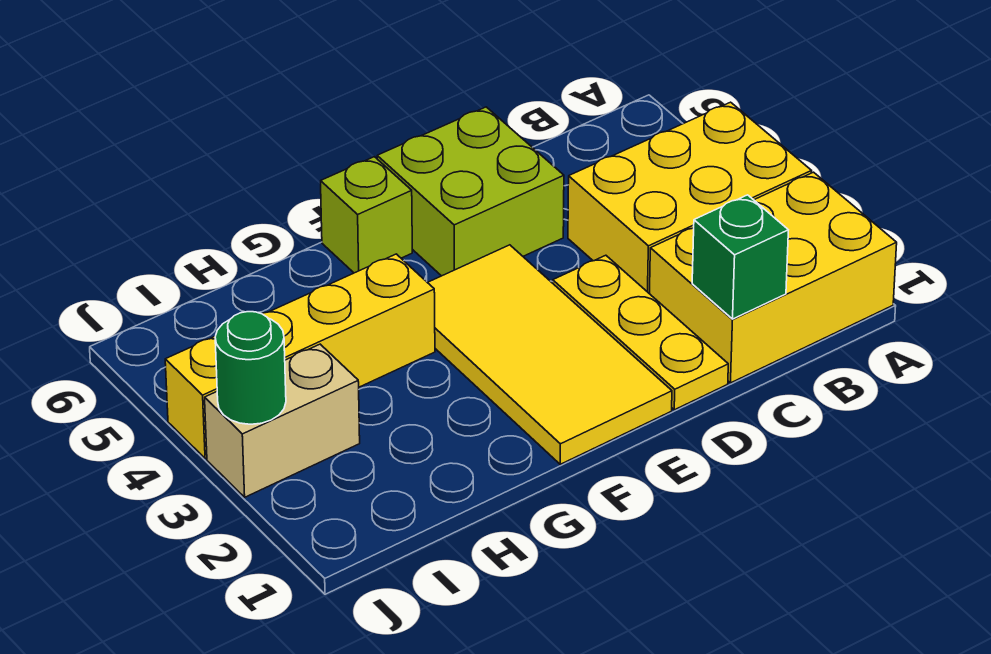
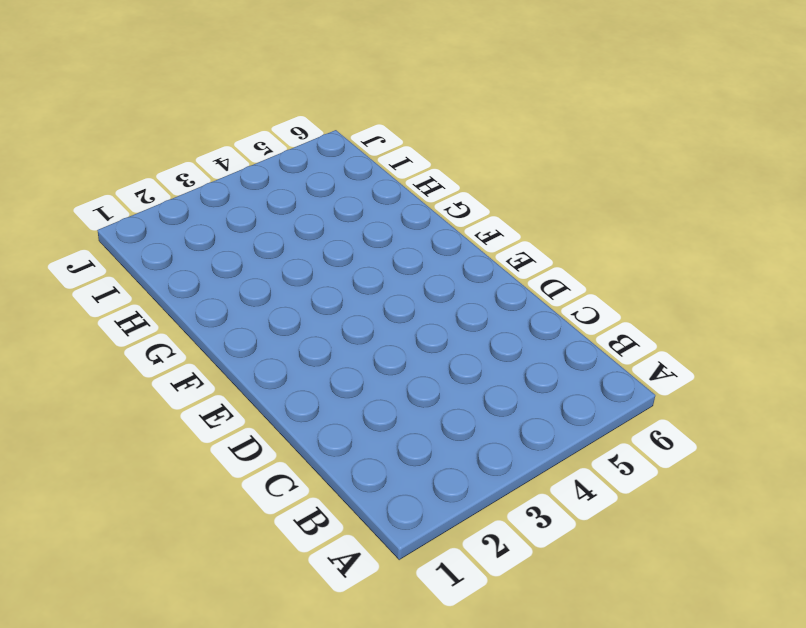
none -> yellow brick A1:C2 level 1
none -> yellow brick A3:C4 level 1

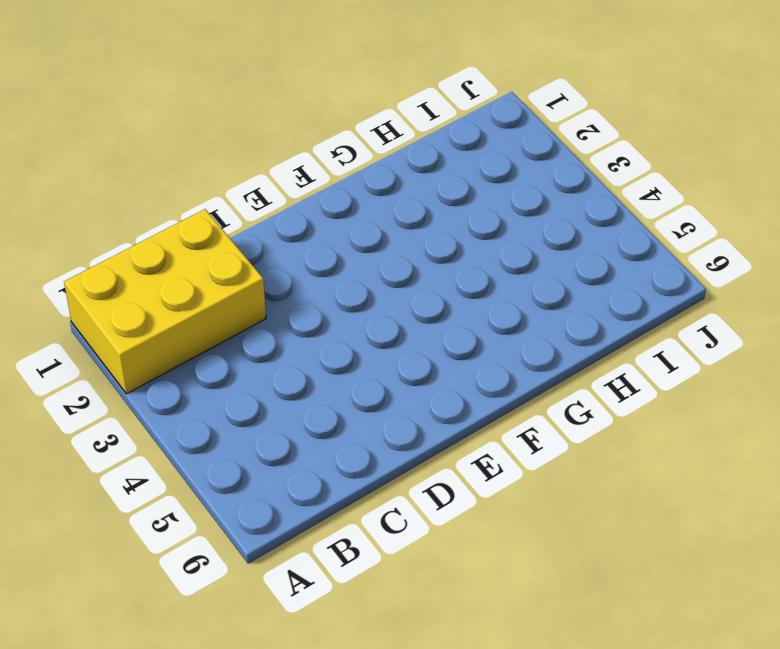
none -> yellow brick A3:C4 level 1
none -> yellow plate D1:D3 level 1

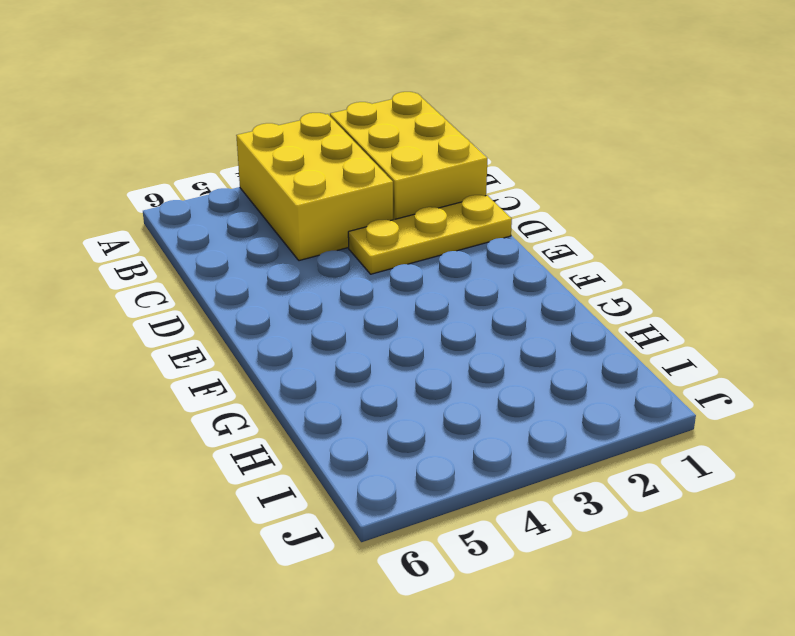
none -> lime brick D5:E6 level 1
none -> yellow tile E1:F4 level 1

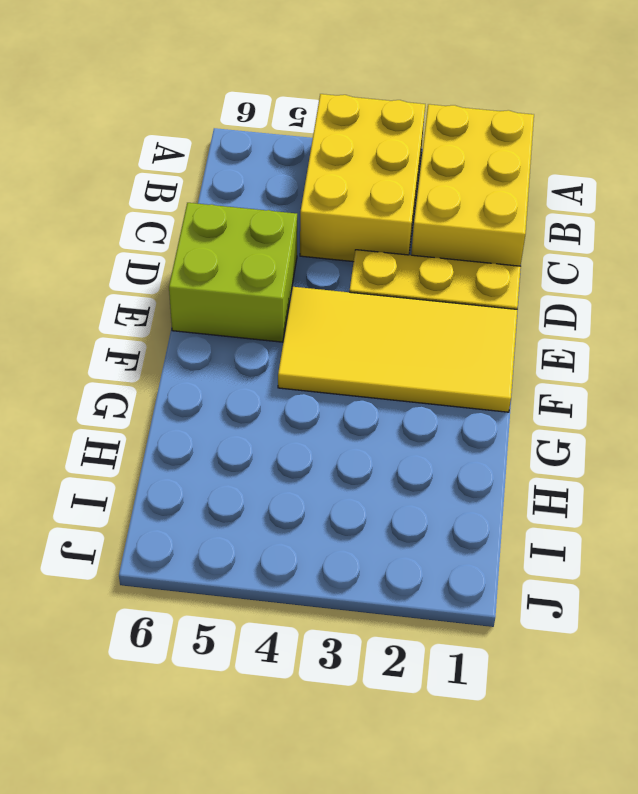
none -> lime brick F6 level 1
none -> yellow brick G4:J4 level 1

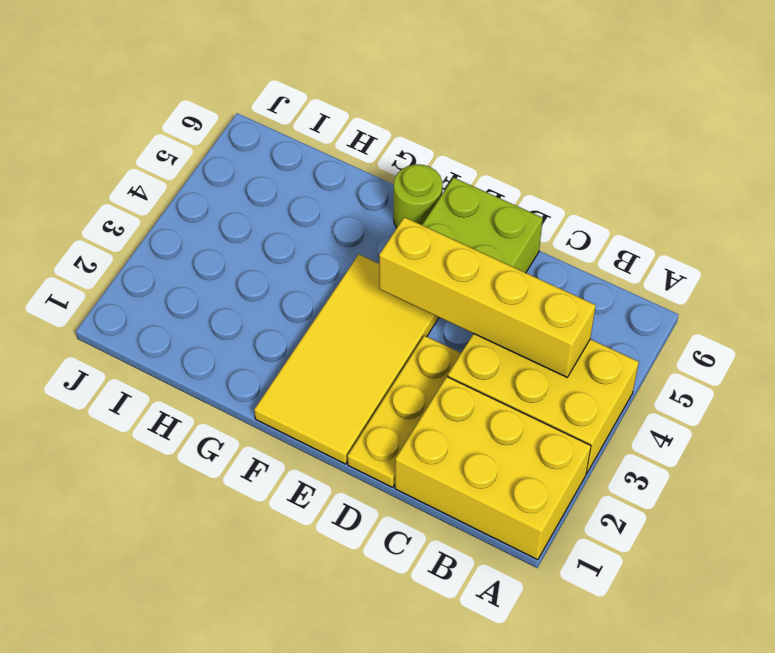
yellow brick B4:E4 level 2 -> yellow brick G4:J4 level 1
lime round brick F6 level 1 -> lime brick F6 level 1
none -> tan brick I3:J3 level 1
none -> green brick C1 level 2

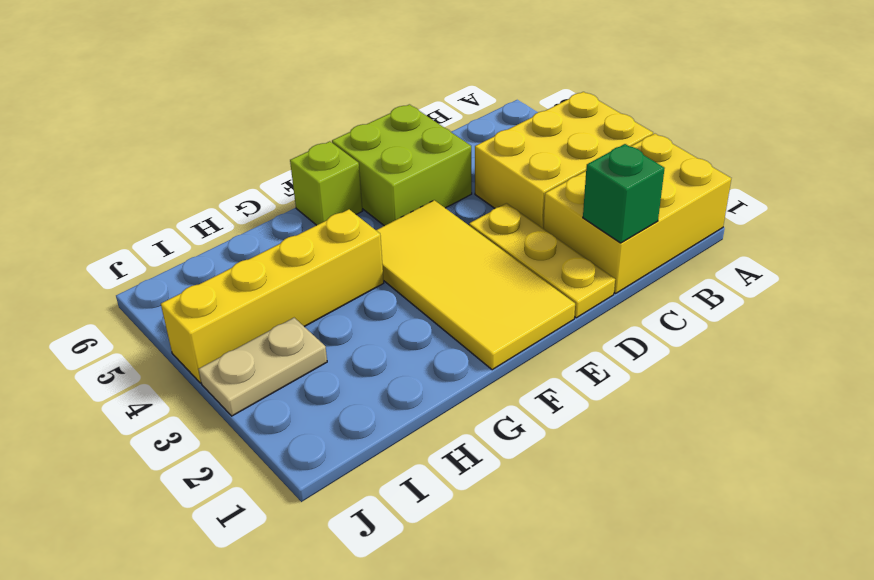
tan plate I3:J3 level 1 -> tan brick I3:J3 level 1
none -> green round brick J3 level 2

